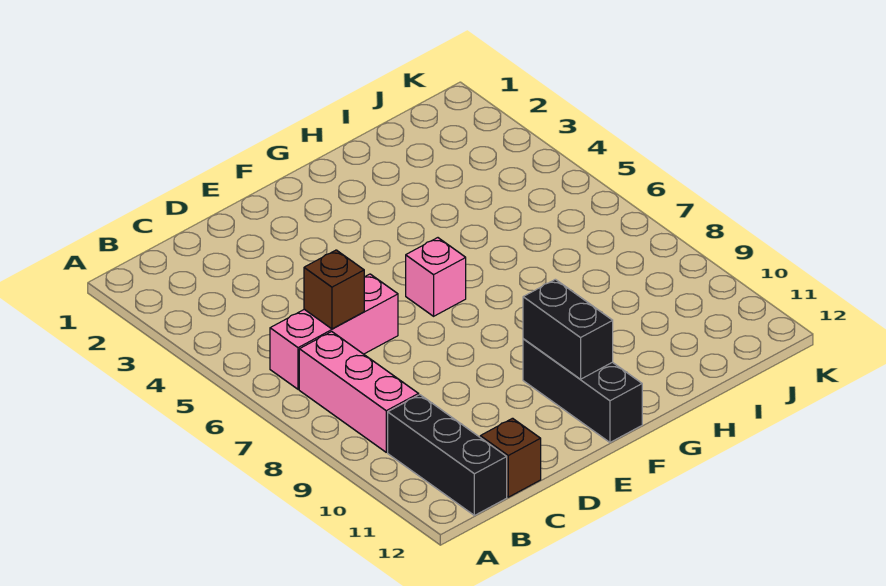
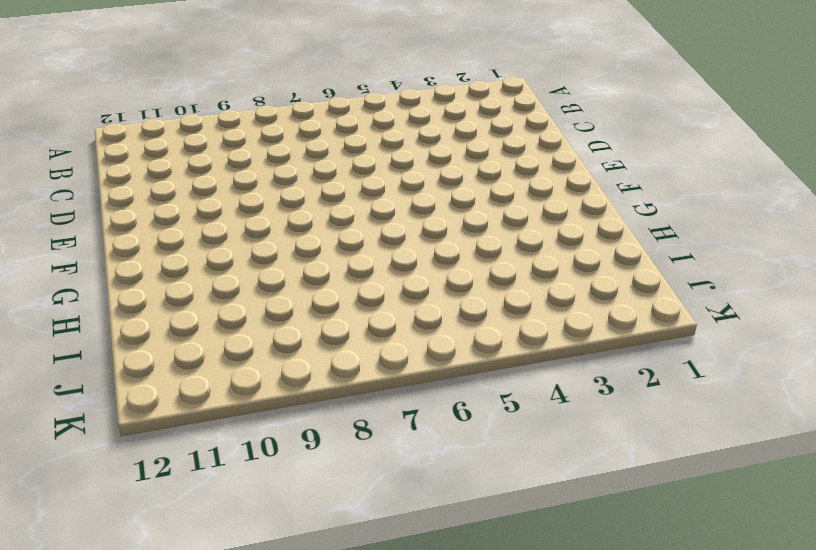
none -> pink brick B6:D6 level 1
none -> pink brick B7:B9 level 1

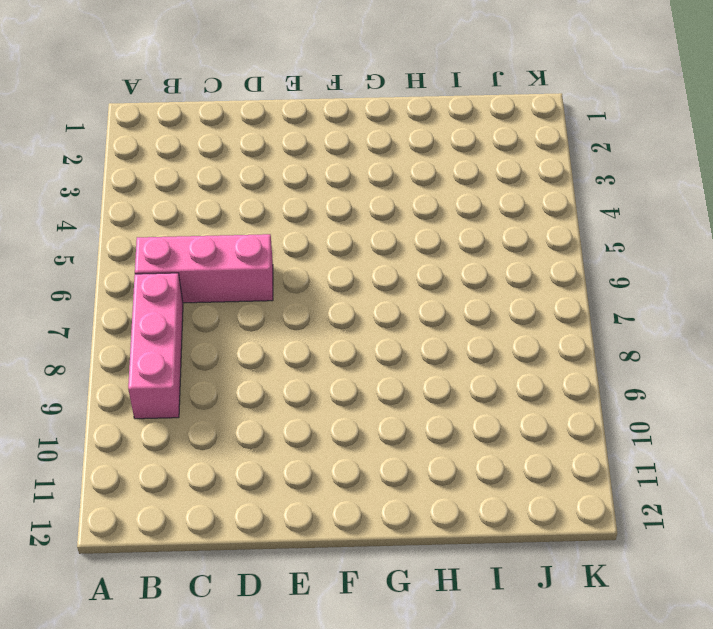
none -> black brick B10:B12 level 1
none -> brown brick C12 level 1

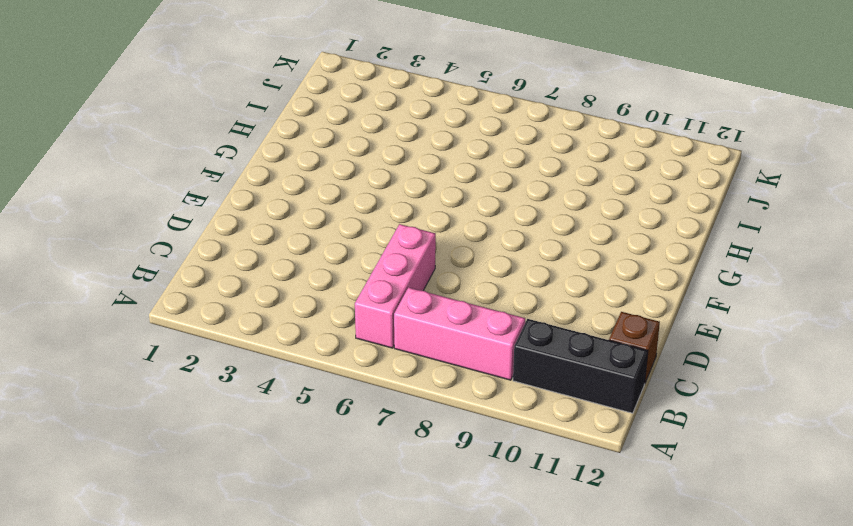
none -> pink brick F6 level 1
none -> black brick F10:F12 level 1

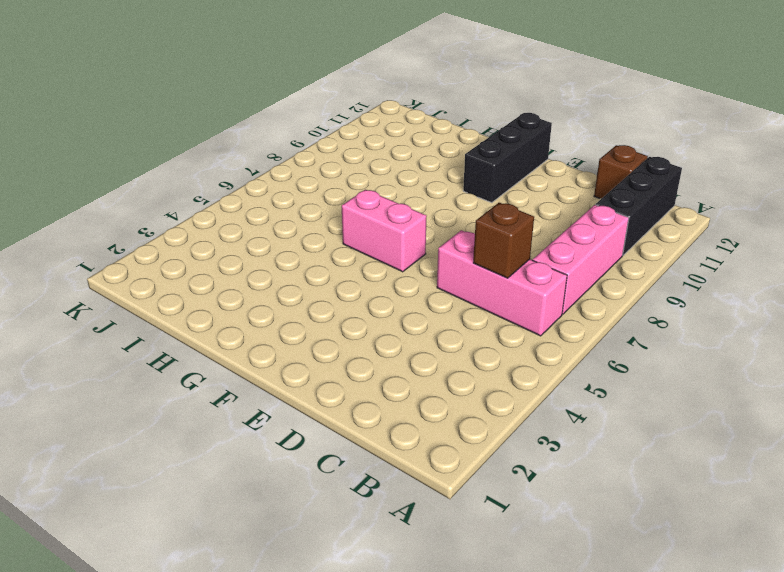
pink brick F6:G6 level 1 -> pink brick F6 level 1
none -> black brick F10:F11 level 2

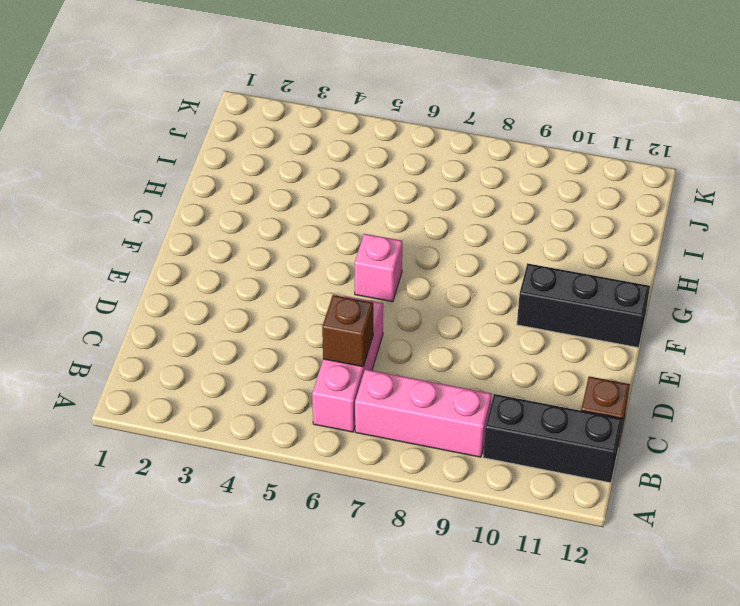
none -> black brick F10:F11 level 2

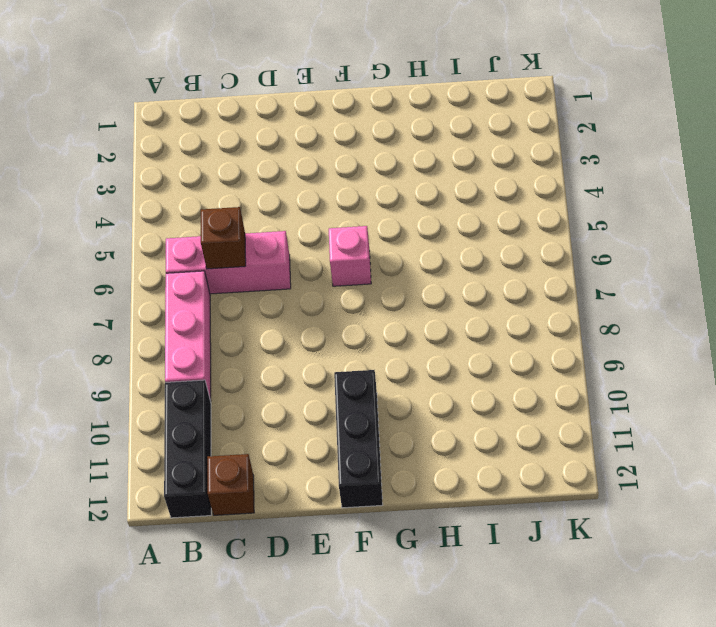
none -> black brick F10:F11 level 2

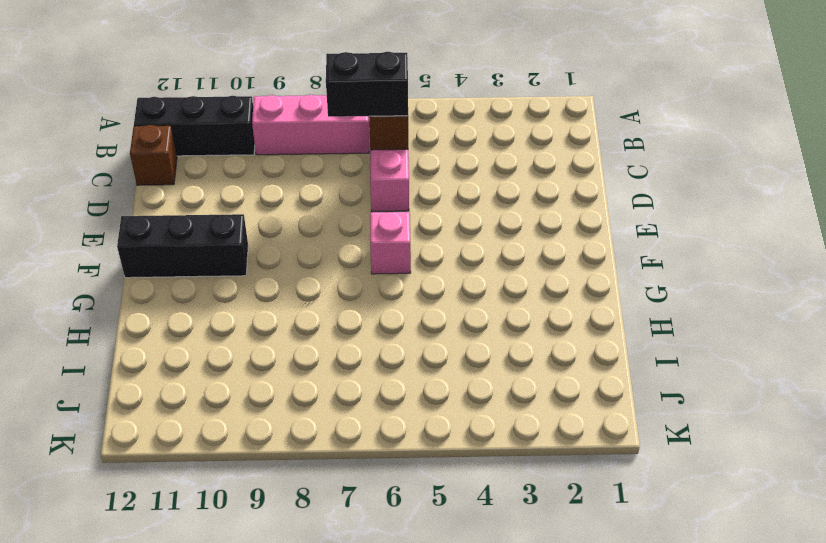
black brick C6:C7 level 3 -> black brick F10:F11 level 2

